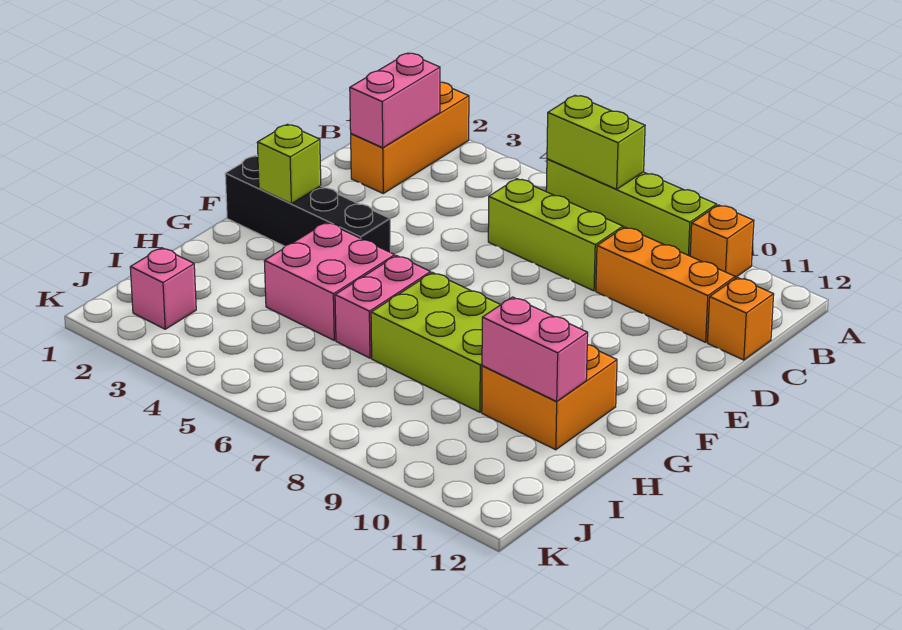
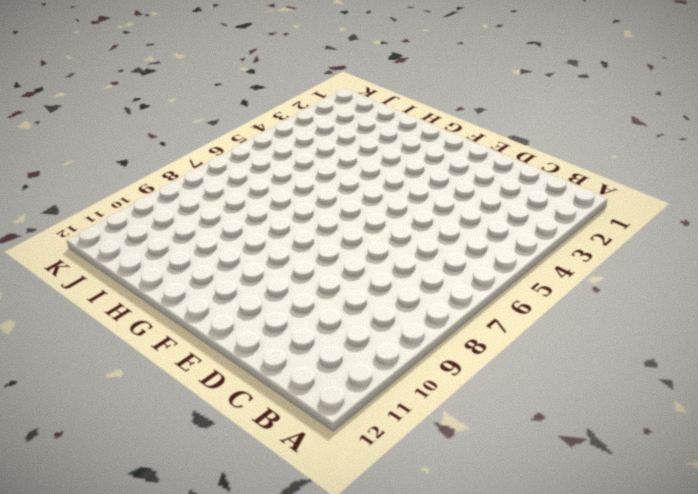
none -> orange brick A2:C2 level 1
none -> lime brick A6:A9 level 1
none -> orange brick A10 level 1

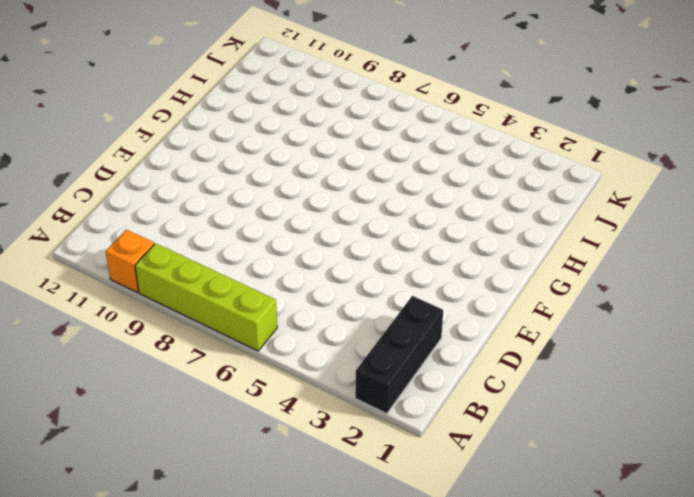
black brick A2:C2 level 1 -> orange brick A2:C2 level 1
none -> lime brick C6:C8 level 1
none -> orange brick C9:C11 level 1
none -> orange brick C12 level 1

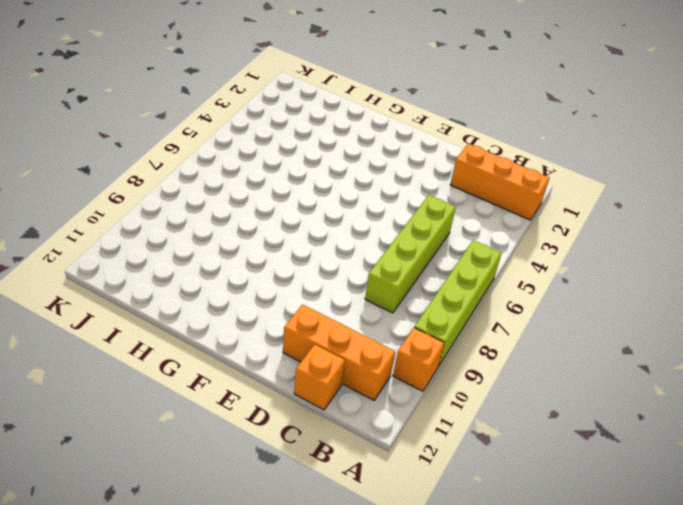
orange brick B11:D11 level 1 -> orange brick C9:C11 level 1
lime brick C5:C8 level 1 -> lime brick C6:C8 level 1
none -> black brick F1:F4 level 1
none -> pink brick G4:H5 level 1
none -> pink brick G6:H6 level 1

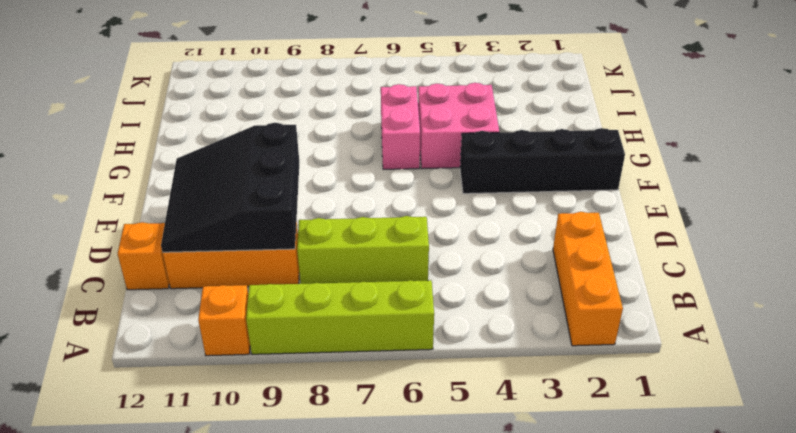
black slope C9:E11 level 2 top 9 -> none
none -> lime brick G7:H9 level 1
none -> orange brick G10:H11 level 1
none -> pink brick J2 level 1

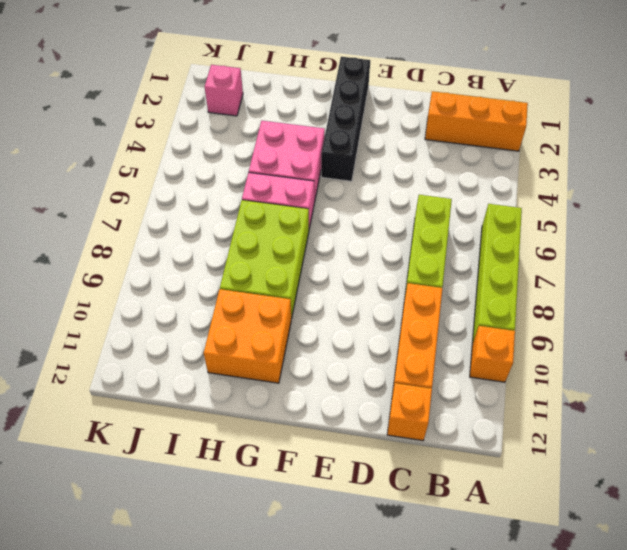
none -> lime brick A6:A7 level 2
none -> pink brick B2:C2 level 2
none -> lime brick F2 level 2

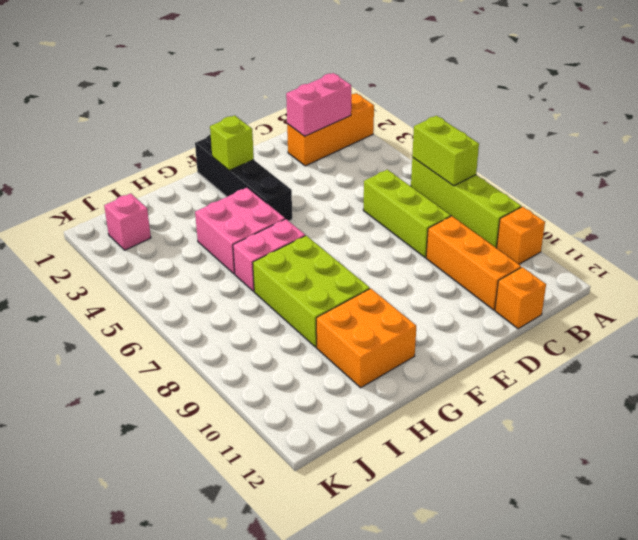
none -> pink brick H10:H11 level 2

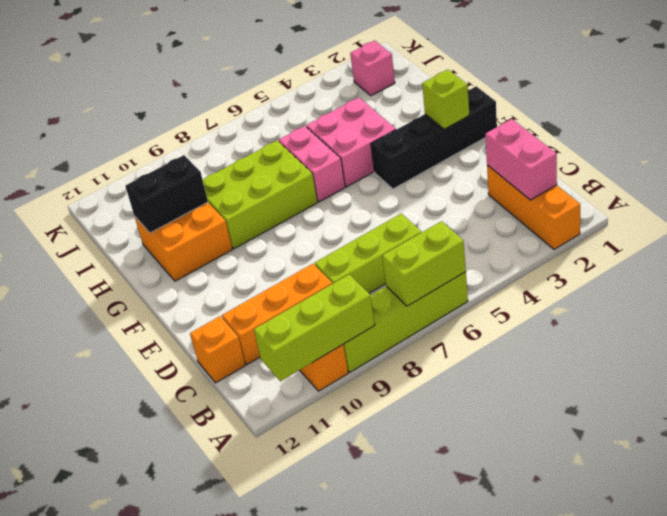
lime brick A9:A11 level 2 -> none
black brick H10:H11 level 2 -> pink brick H10:H11 level 2

